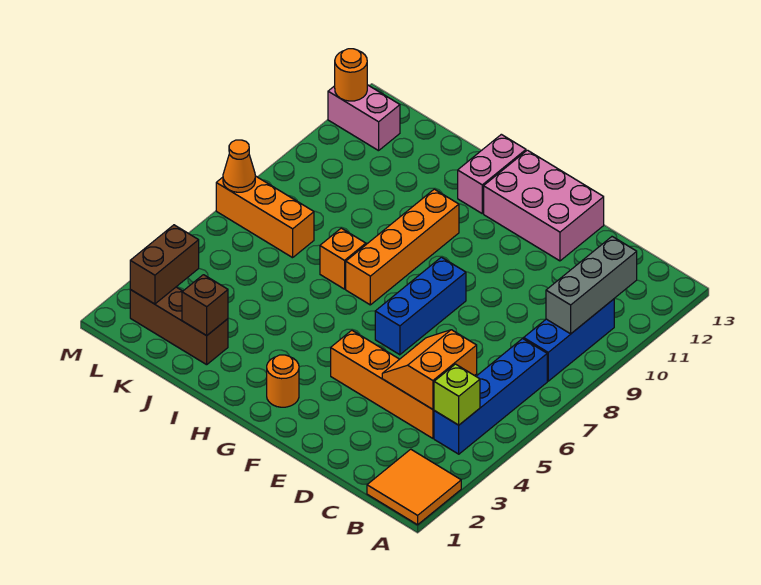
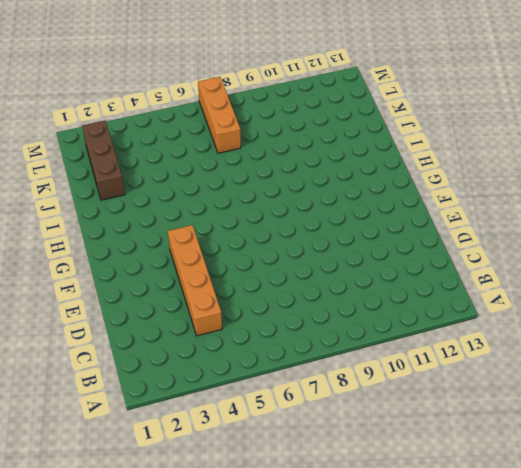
none -> orange tile A1:B2 level 1
none -> blue brick B4:B7 level 1
none -> blue brick B8:B10 level 1

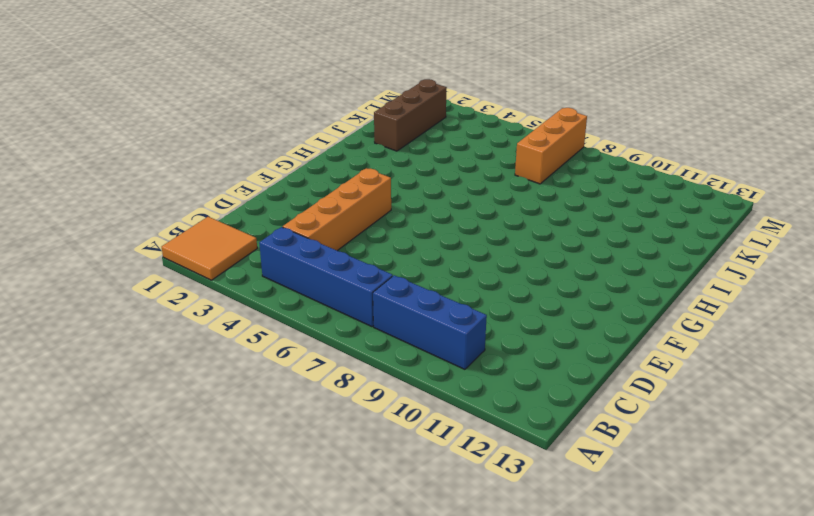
none -> pink brick E12:G13 level 1
none -> blue brick F6:F8 level 1
none -> orange round brick G2 level 1

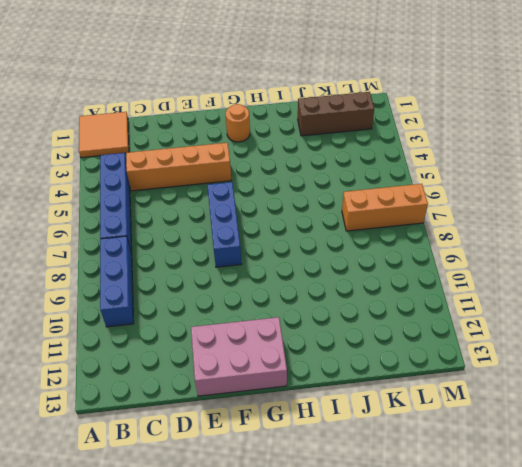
none -> orange brick H7:H10 level 1
none -> pink brick H12:H13 level 1
none -> orange brick I7 level 1

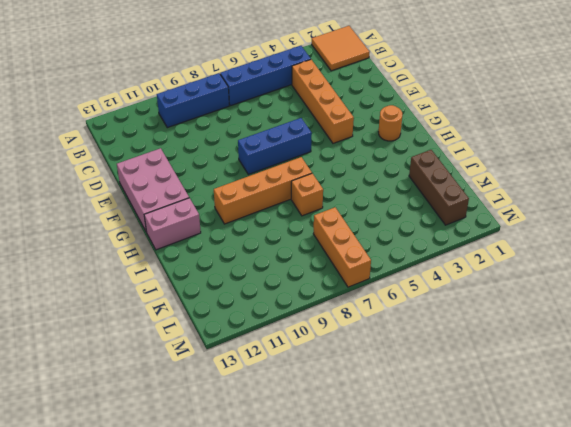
none -> pink brick L12:M12 level 1
none -> lime brick B4 level 2
none -> grey brick B9:B11 level 2

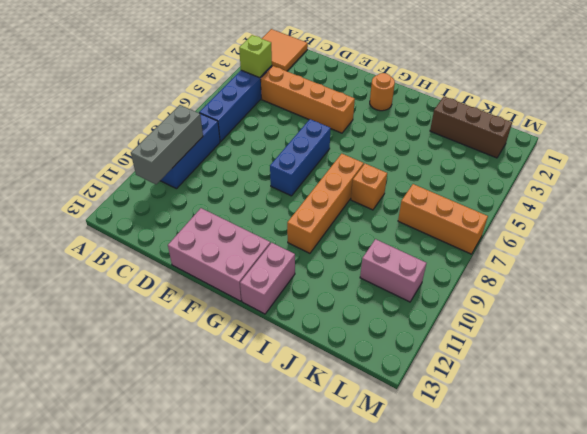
pink brick K10:L10 level 1 -> pink brick L12:M12 level 1
none -> orange slope C4:D5 level 2 top C
none -> brown brick J2 level 2
none -> brown brick L2:L3 level 2

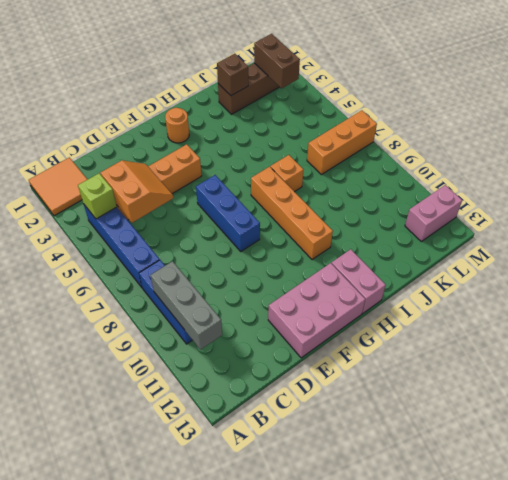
none -> orange cone M7 level 2
none -> orange round brick M12 level 2

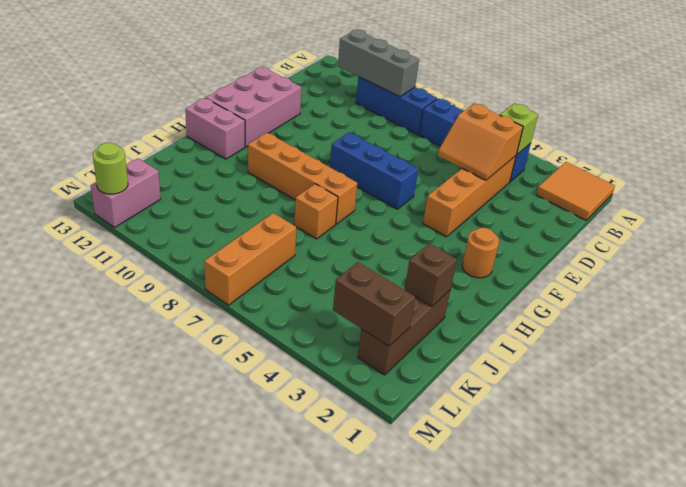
lime round brick M12 level 2 -> orange round brick M12 level 2
none -> orange cone M7 level 2

